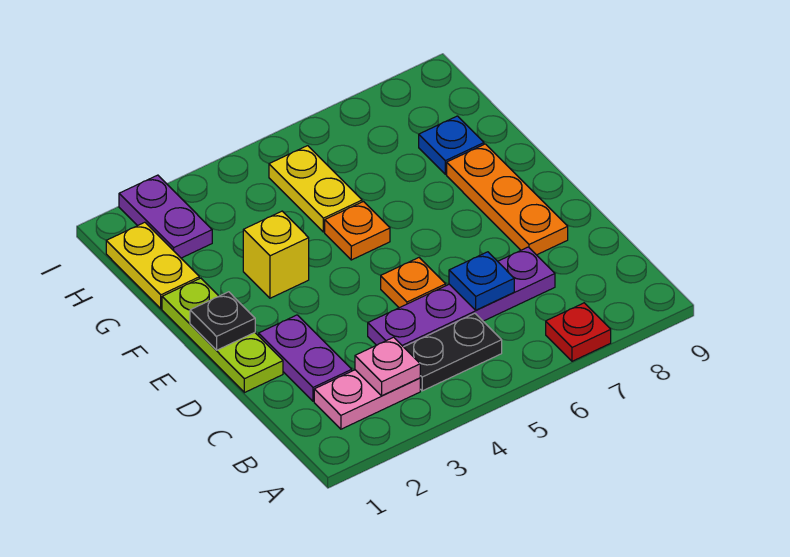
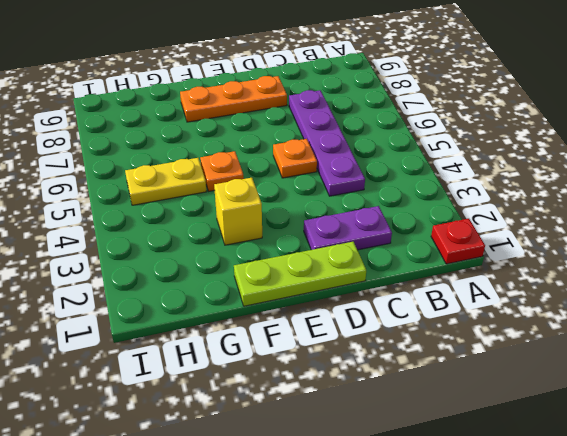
red plate A1 level 1 -> red plate A7 level 1
none -> pink plate B2:B3 level 1
none -> black plate B4:B5 level 1
none -> yellow plate G1:H1 level 1

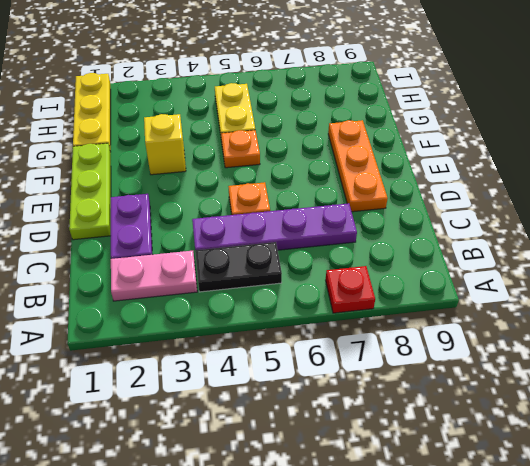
yellow plate G1:I1 level 1 -> yellow plate G1:H1 level 1
none -> blue plate G8 level 1
none -> purple plate H2:I2 level 1
none -> pink plate B3 level 2

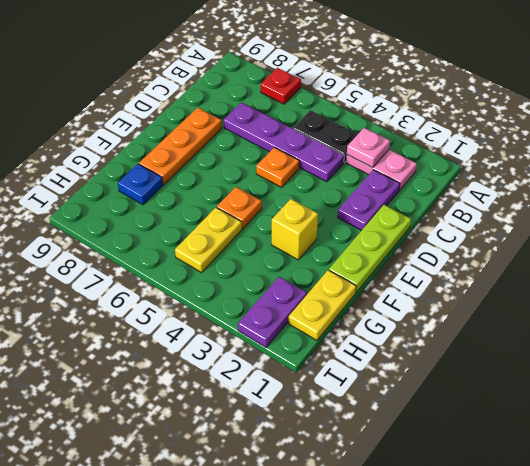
none -> blue plate C6 level 2
none -> black plate E1 level 2

